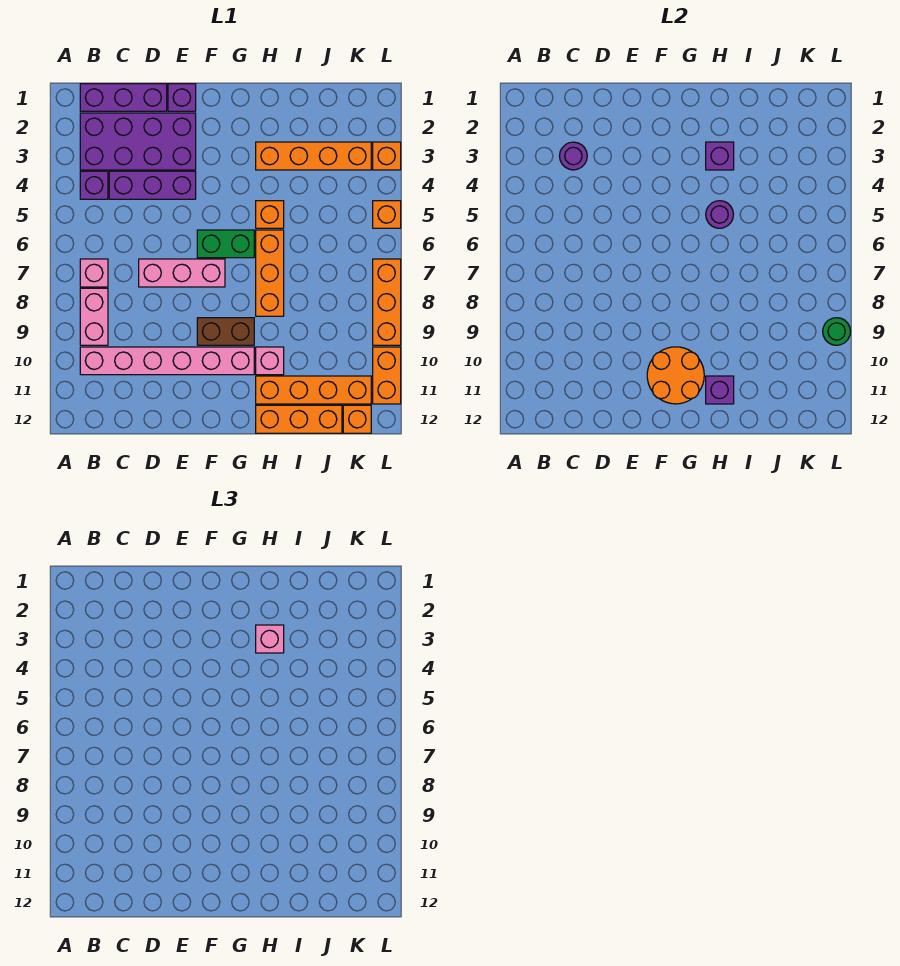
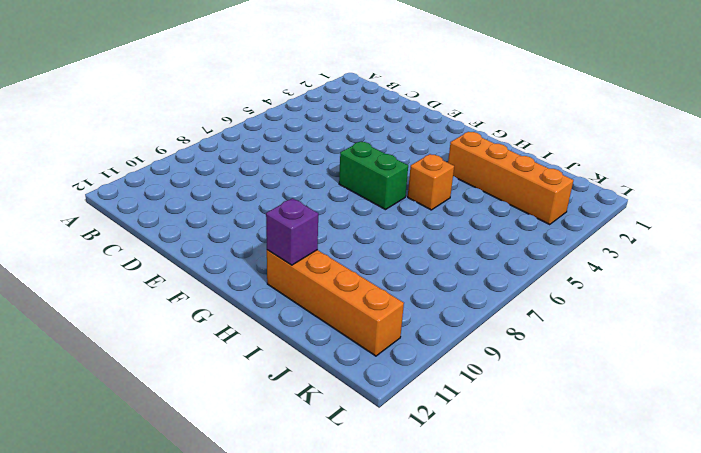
none -> purple brick B1:D1 level 1
none -> purple brick B2:E3 level 1
none -> purple brick B4 level 1

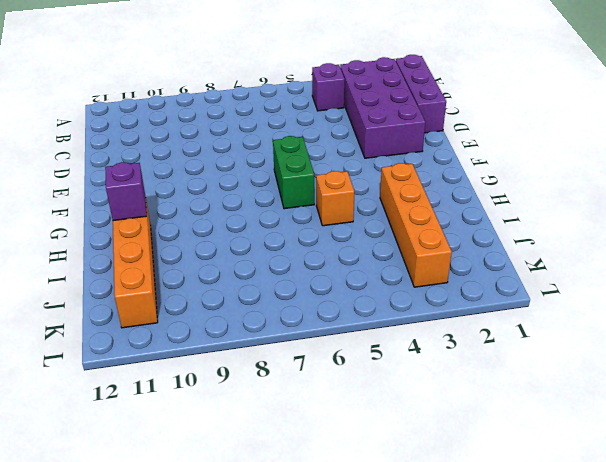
none -> pink brick B7 level 1
none -> pink brick B8:B9 level 1
none -> pink brick B10:G10 level 1

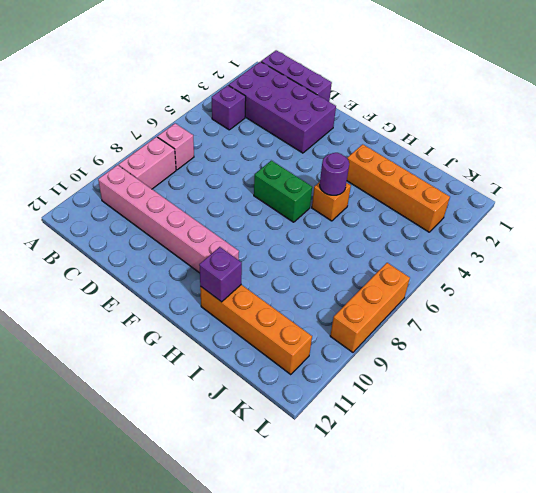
none -> purple brick C4:E4 level 1
none -> pink brick D7:F7 level 1
none -> purple brick E1 level 1

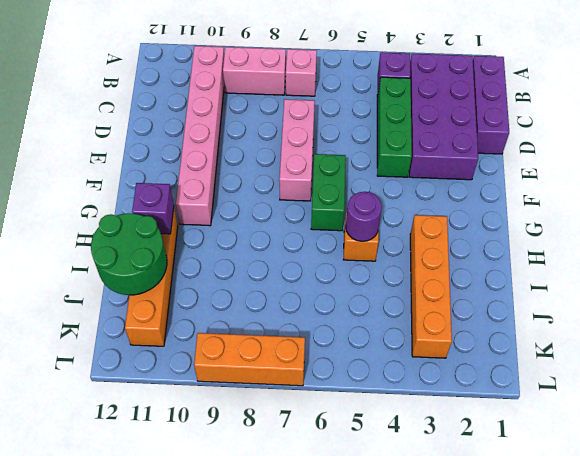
green brick C4:E4 level 1 -> purple brick C4:E4 level 1
green round brick I11:J12 level 2 -> none
none -> purple brick E1 level 1
none -> brown brick F9:G9 level 1
none -> orange brick H6:H8 level 1

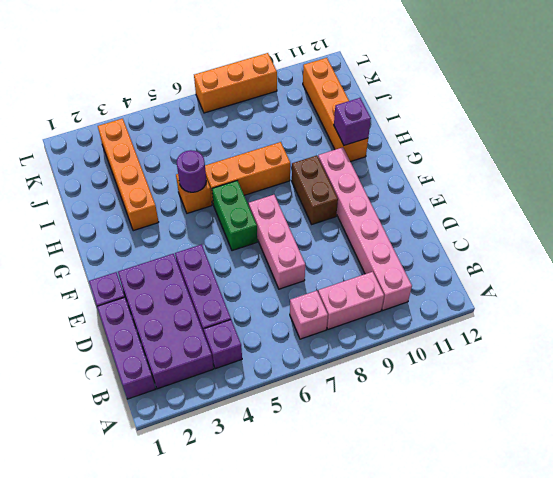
none -> pink brick H10 level 1
none -> orange brick H12:J12 level 1
none -> orange brick K12 level 1

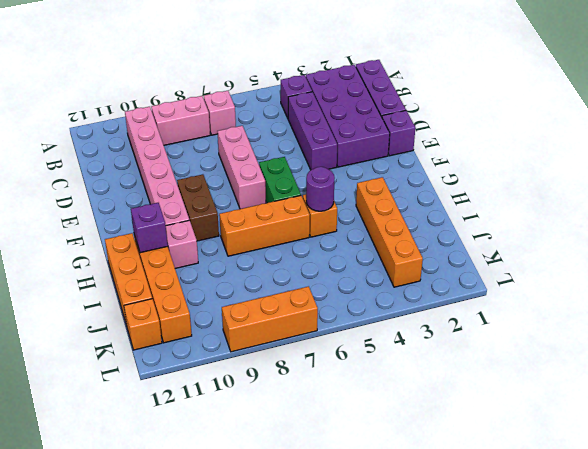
none -> orange brick L3 level 1
none -> orange brick L5 level 1
none -> orange brick L10:L11 level 1

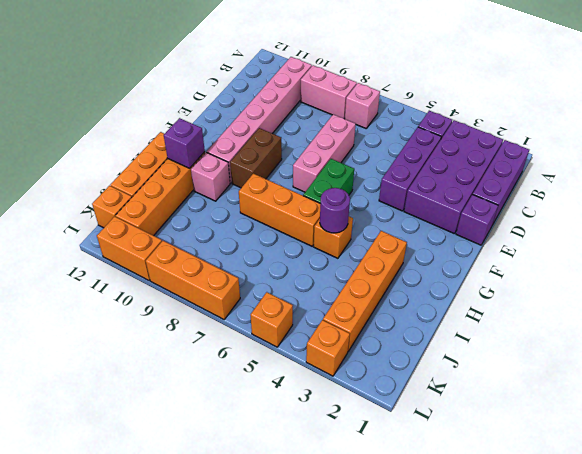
none -> purple round brick C3 level 2
none -> orange round brick F10:G11 level 2
none -> purple brick H3 level 2

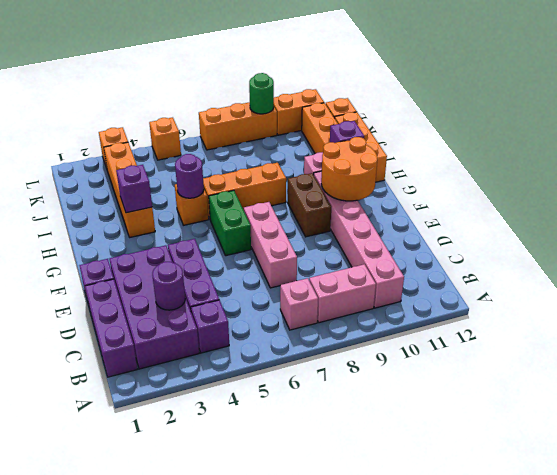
none -> pink brick H3 level 3

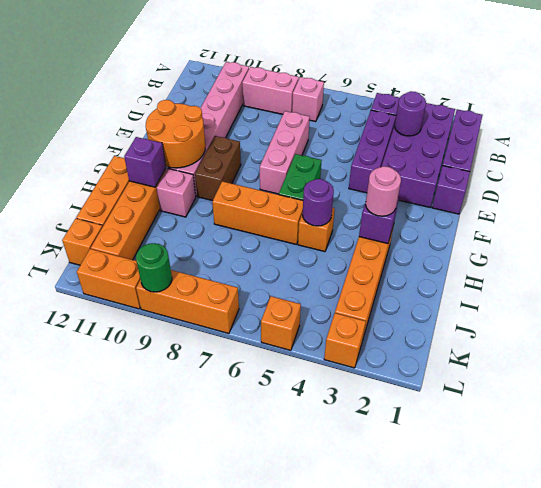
pink round brick H3 level 3 -> pink brick H3 level 3

